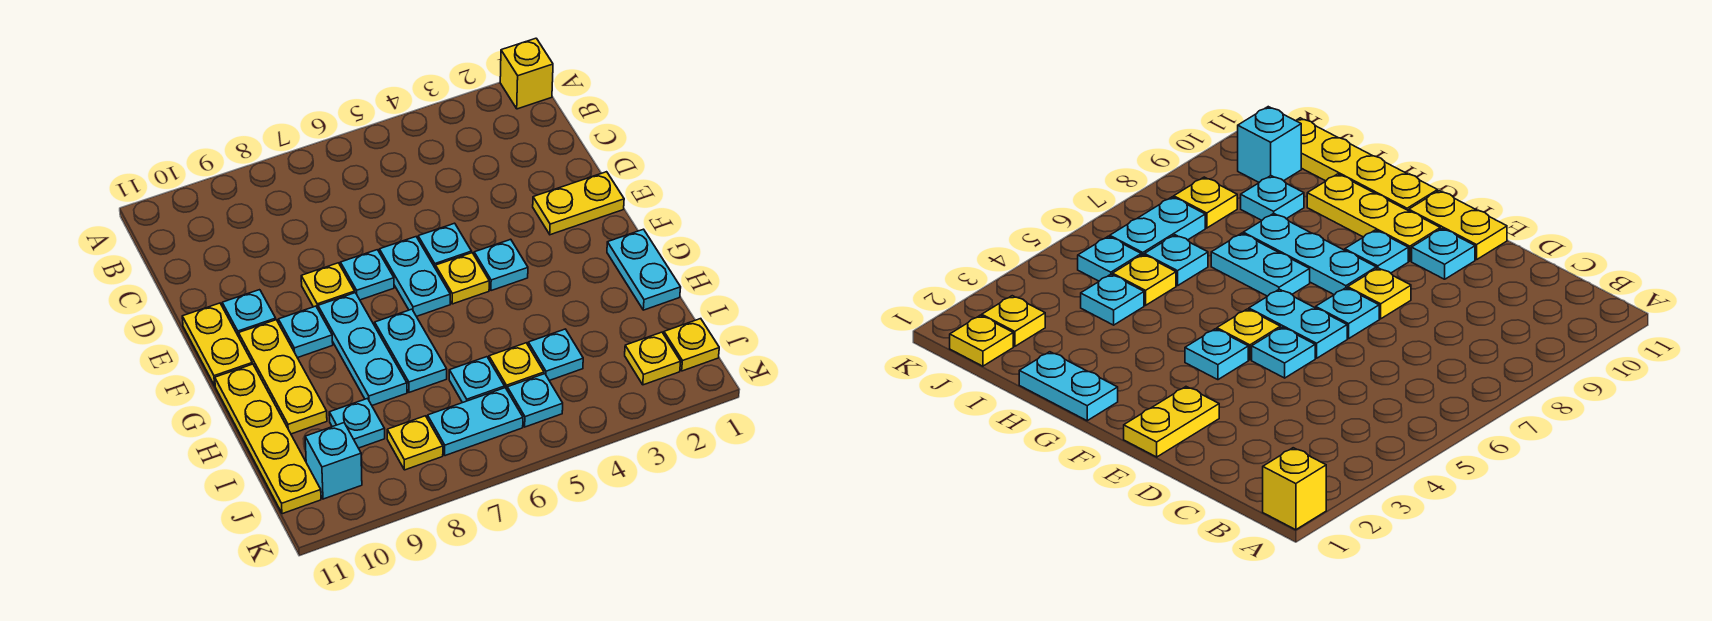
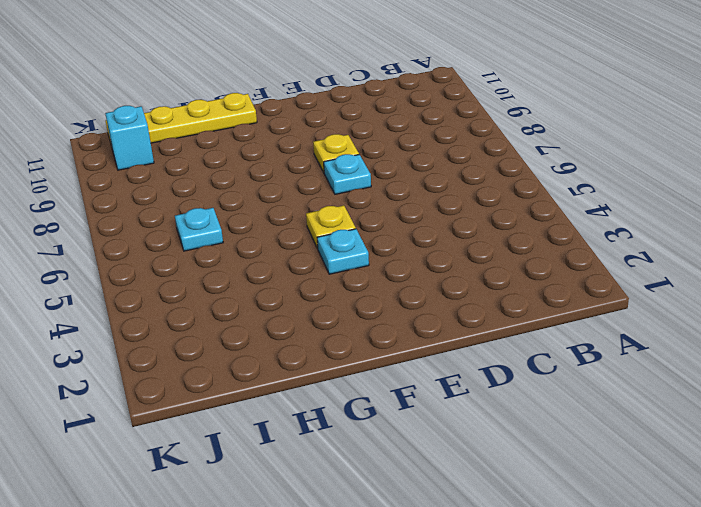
none -> yellow brick A1 level 1
none -> yellow plate E1:E2 level 1
none -> cyan plate E5 level 1

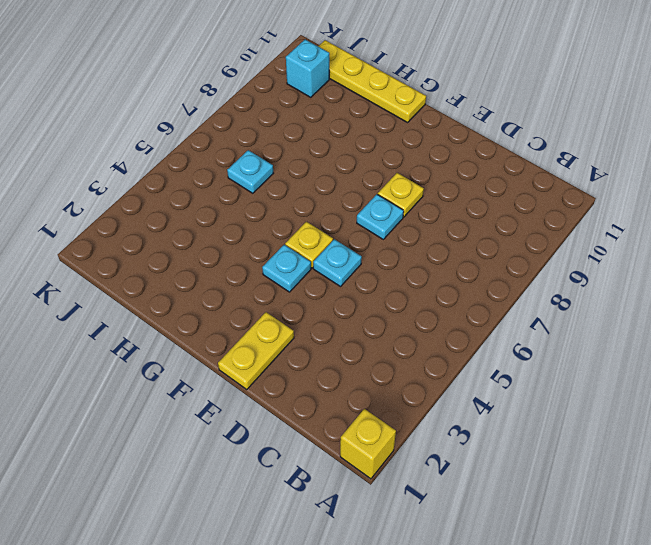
none -> cyan plate E6:F6 level 1
none -> cyan plate E10 level 1
none -> yellow plate E11:F11 level 1

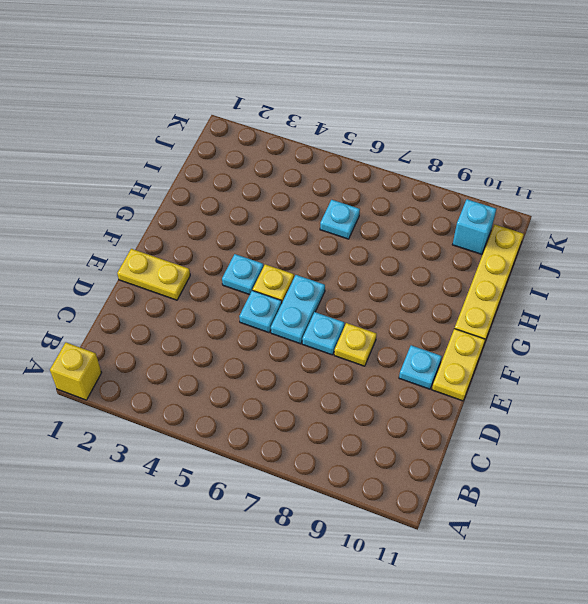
none -> cyan plate F8:H8 level 1
none -> cyan plate F9 level 1
none -> yellow plate F10:H10 level 1

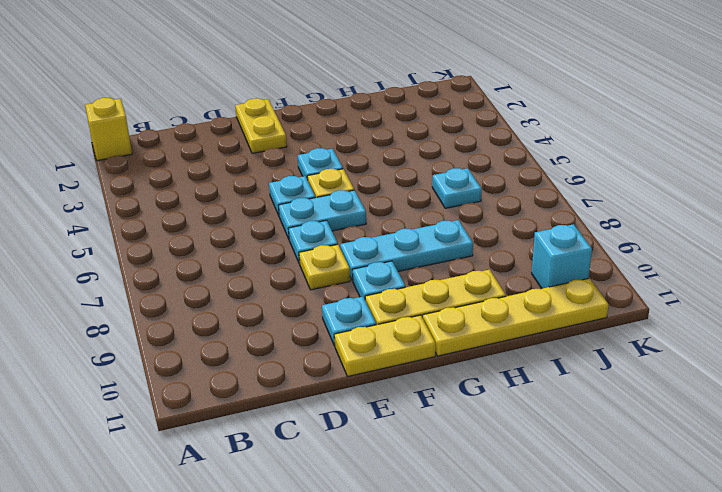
none -> cyan plate G1:H1 level 1
none -> cyan plate G7:H7 level 1
none -> cyan plate I4 level 1

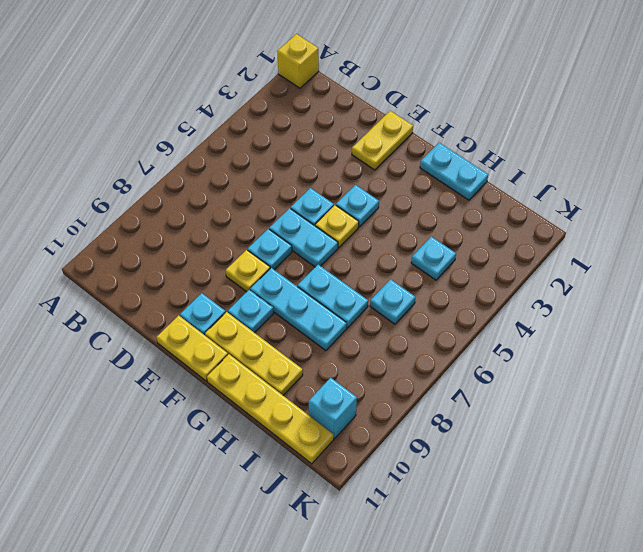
none -> yellow plate I5 level 1
none -> cyan plate I9 level 1
none -> yellow plate J1 level 1

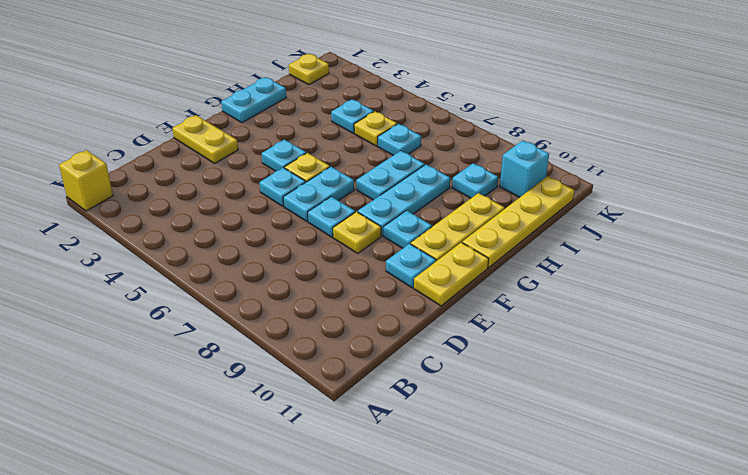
none -> yellow plate J2 level 1
none -> cyan plate J5 level 1
none -> cyan plate J6:J7 level 1

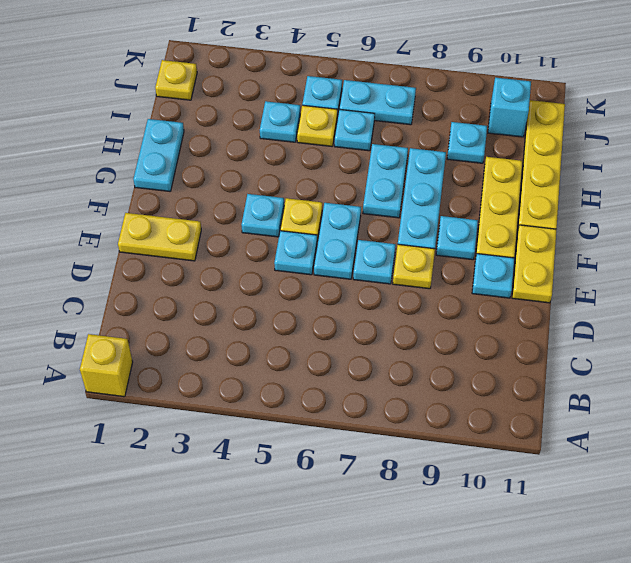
none -> yellow plate J2 level 1
none -> yellow plate J8 level 1

